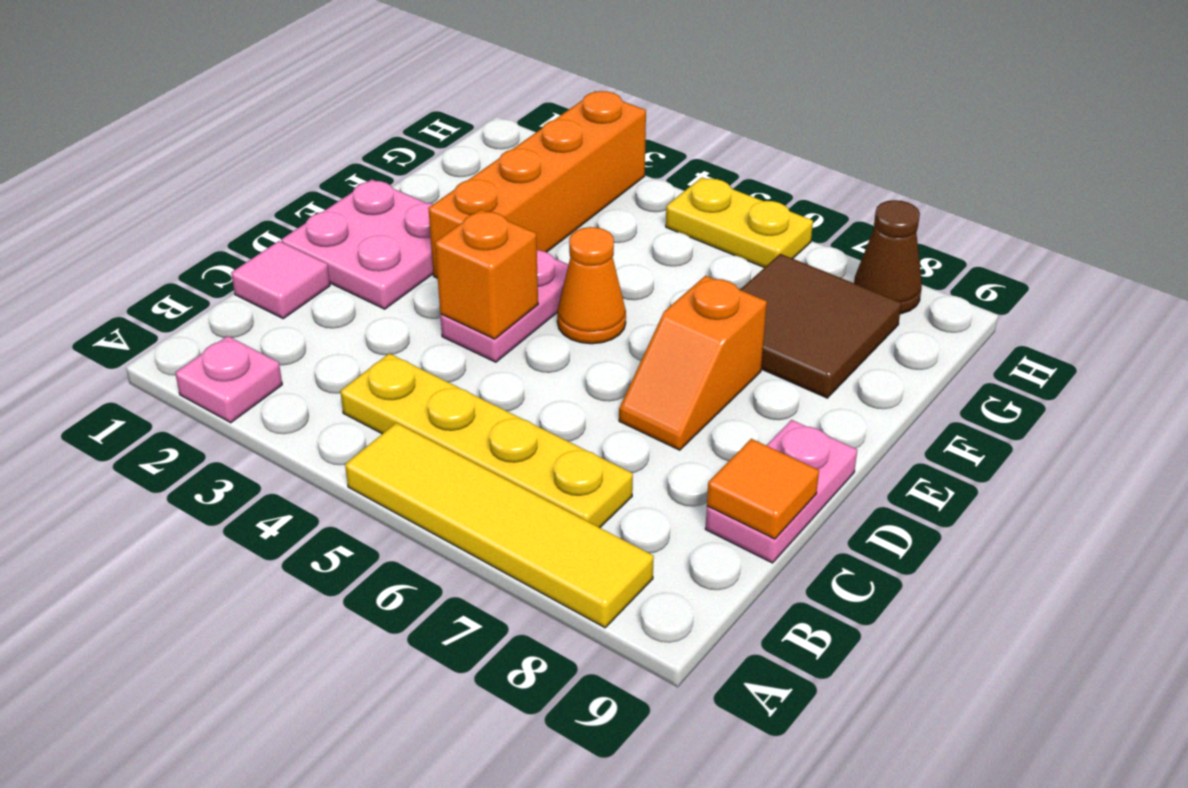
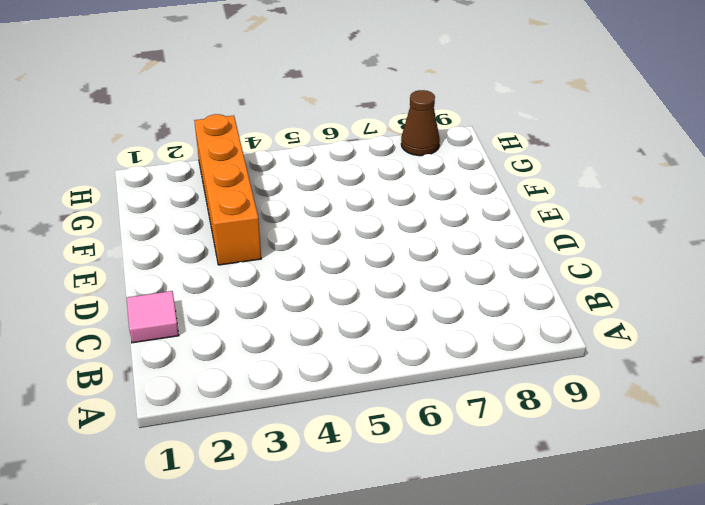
none -> pink plate A2 level 1
none -> yellow tile A5:A8 level 1
none -> yellow plate B4:B7 level 1

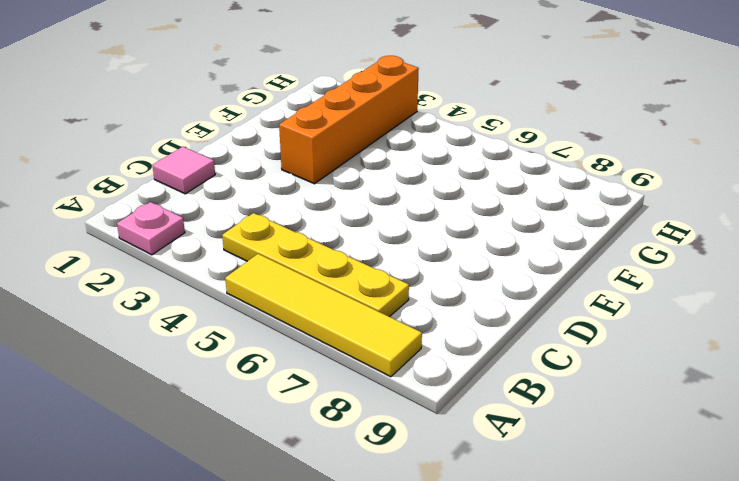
none -> pink plate C9:D9 level 1
none -> pink plate D1:E2 level 1
none -> pink plate D4:E4 level 1

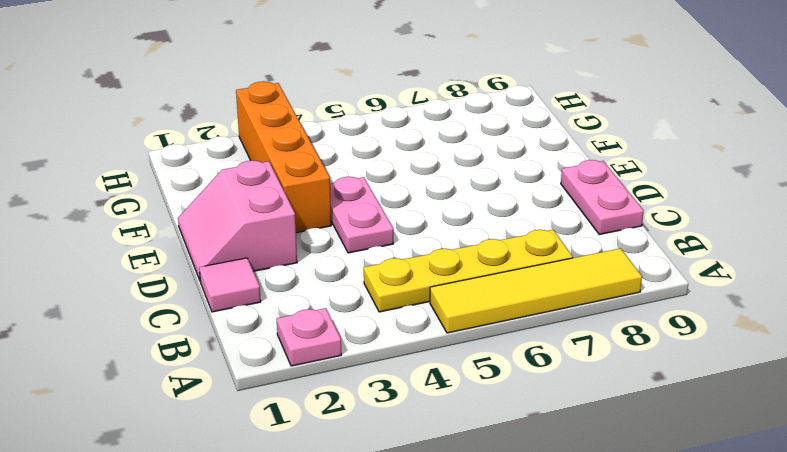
pink slope D1:E2 level 1 top 2 -> pink plate D1:E2 level 1
none -> orange slope D7:E7 level 1 top E
none -> orange cone E5 level 1
none -> brown tile F7:G8 level 1

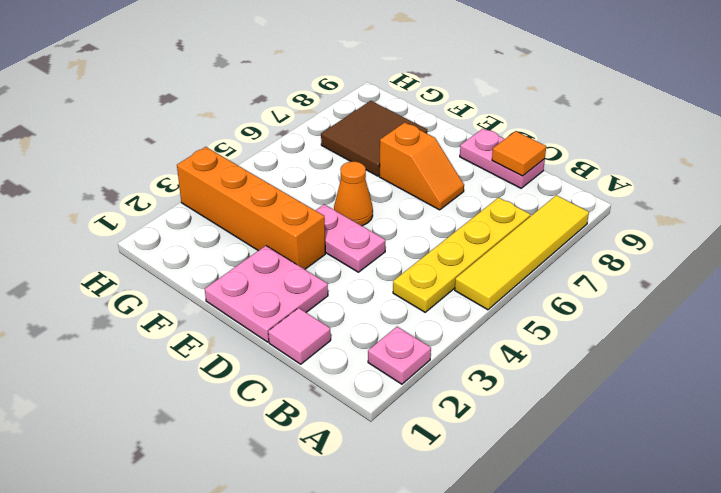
none -> yellow plate H5:H6 level 1
none -> brown cone H8 level 1
none -> orange brick D4 level 2

